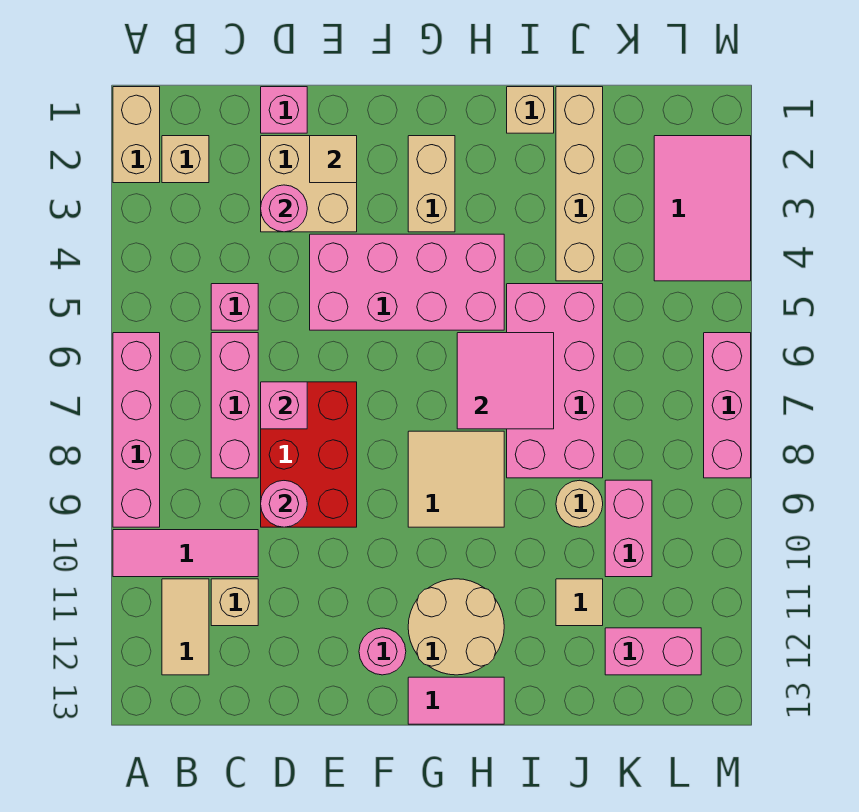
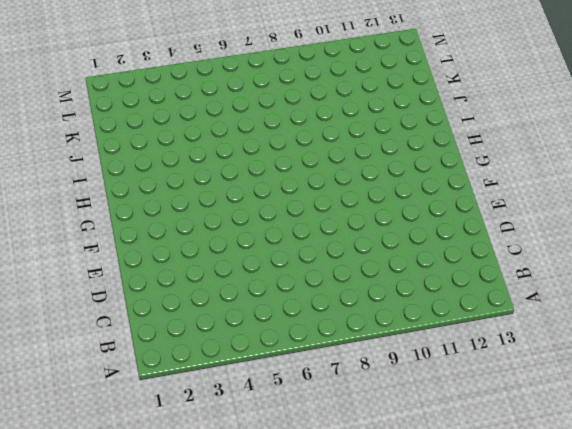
none -> tan brick A1:A2 level 1
none -> pink brick A6:A9 level 1
none -> pink tile A10:C10 level 1
none -> tan brick B2 level 1

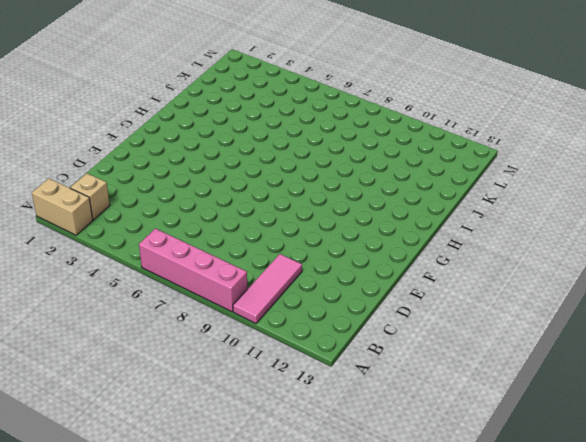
none -> tan tile B11:B12 level 1
none -> pink brick C5 level 1
none -> pink brick C6:C8 level 1
none -> tan brick C11 level 1

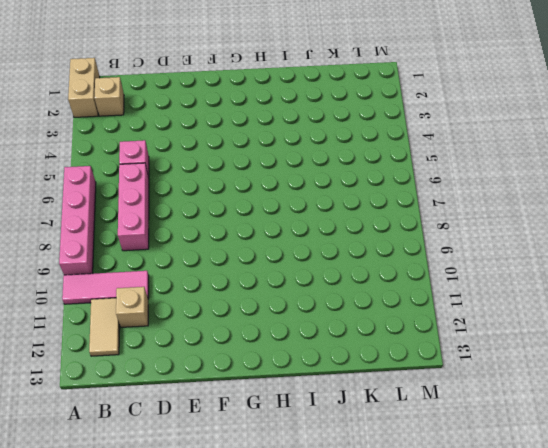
none -> pink brick D1 level 1
none -> tan brick D2:E3 level 1
none -> red brick D7:E9 level 1
none -> pink brick E4:H5 level 1

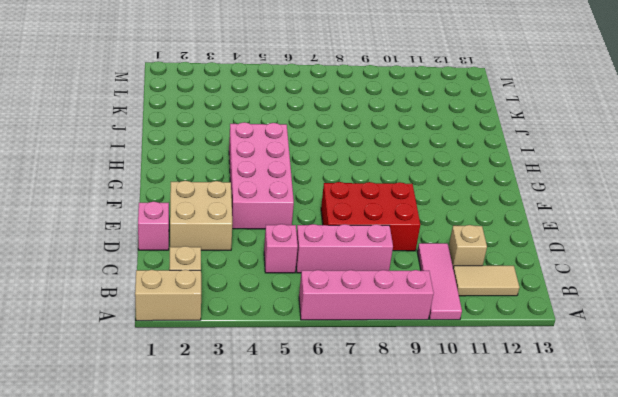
none -> pink round brick F12 level 1
none -> tan brick G2:G3 level 1
none -> tan tile G8:H9 level 1
none -> tan round brick G11:H12 level 1

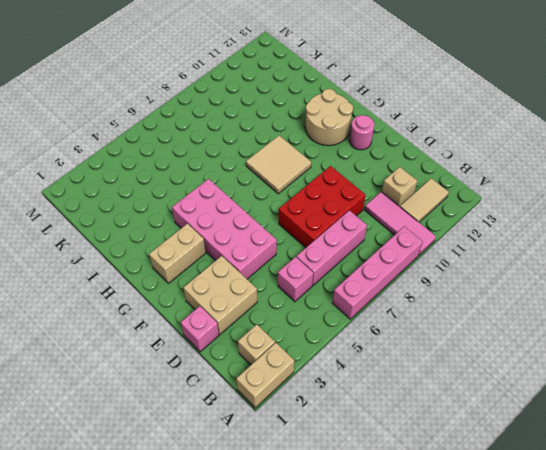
none -> pink tile G13:H13 level 1
none -> tan brick I1 level 1
none -> pink brick I5:J8 level 1
none -> tan brick J1:J4 level 1

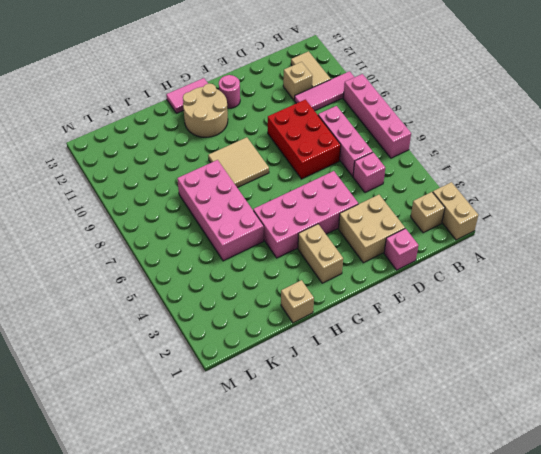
none -> tan brick J1:J4 level 1
none -> tan round brick J9 level 1
none -> tan tile J11 level 1
none -> pink brick K9:K10 level 1

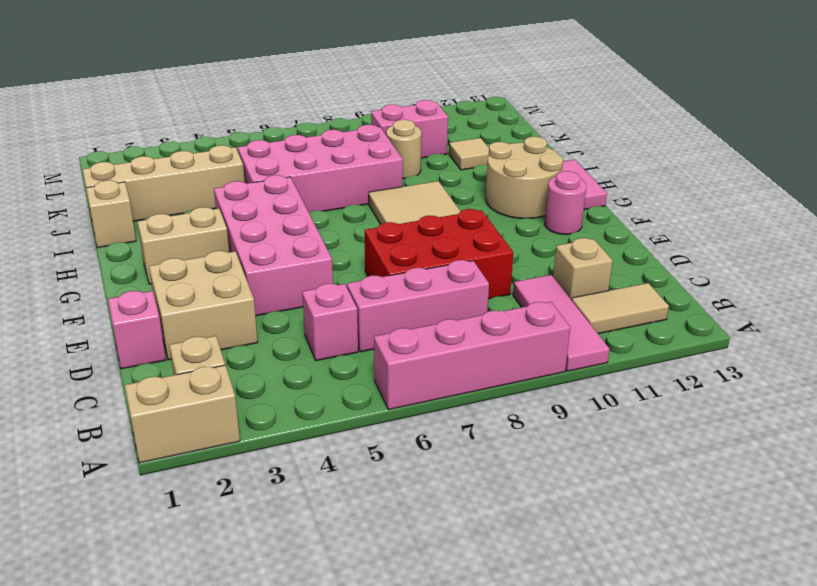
none -> pink brick K12:L12 level 1
none -> pink tile L2:M4 level 1
none -> pink brick M6:M8 level 1
none -> pink round brick D3 level 2

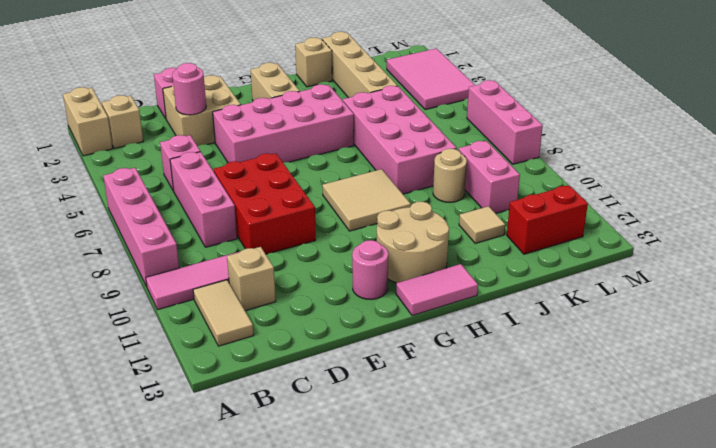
red brick K12:L12 level 1 -> pink brick K12:L12 level 1
none -> pink brick D7 level 2
none -> pink round brick D9 level 2
none -> tan tile E2 level 2
none -> pink tile H6:I7 level 2

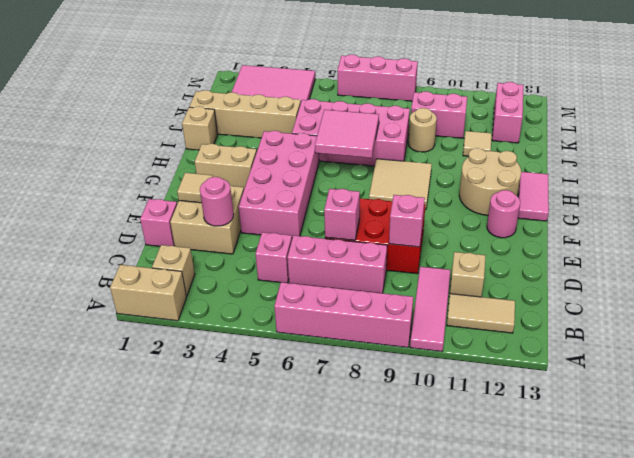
pink brick D9 level 2 -> pink round brick D9 level 2

